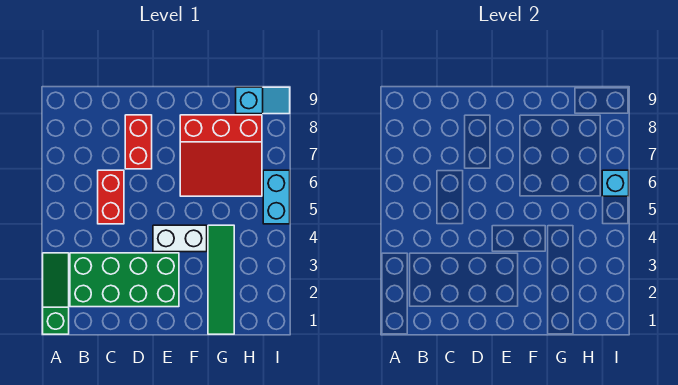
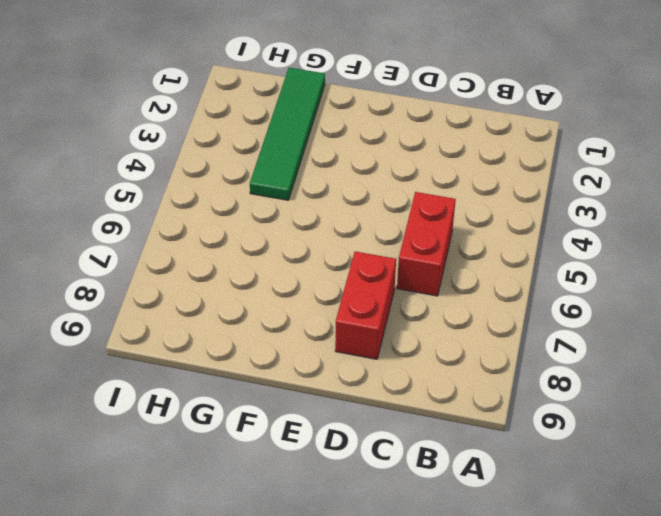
none -> green slope A1:A3 level 1 top 1
none -> green brick B2:E3 level 1

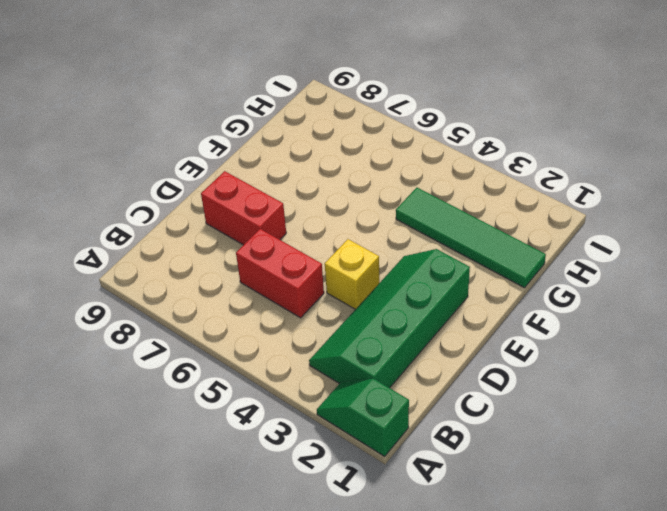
green slope A1:A2 level 1 top 1 -> green slope A1:A3 level 1 top 1
green slope B2:E3 level 1 top 2 -> green brick B2:E3 level 1
yellow brick D4 level 1 -> none
none -> white brick E4:F4 level 1
none -> red slope F6:H8 level 1 top 8

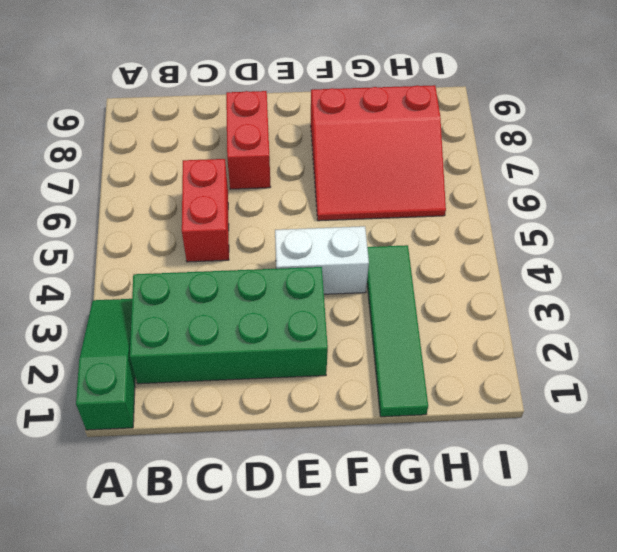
none -> cyan slope H9:I9 level 1 top H
none -> cyan brick I5:I6 level 1

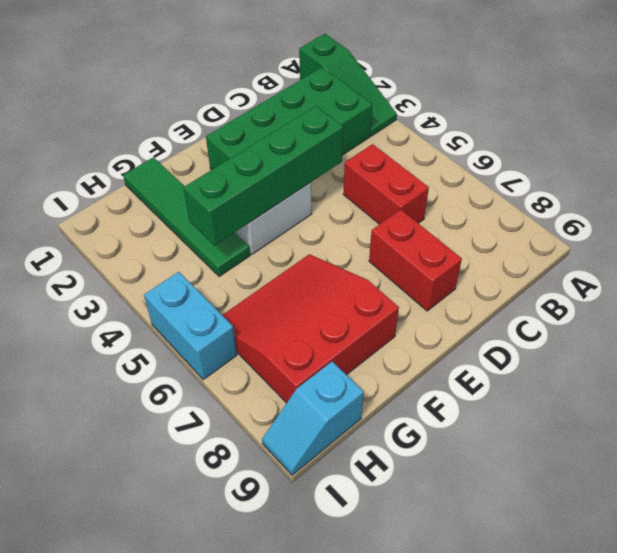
green brick D4:G4 level 2 -> none
none -> cyan brick I6 level 2

